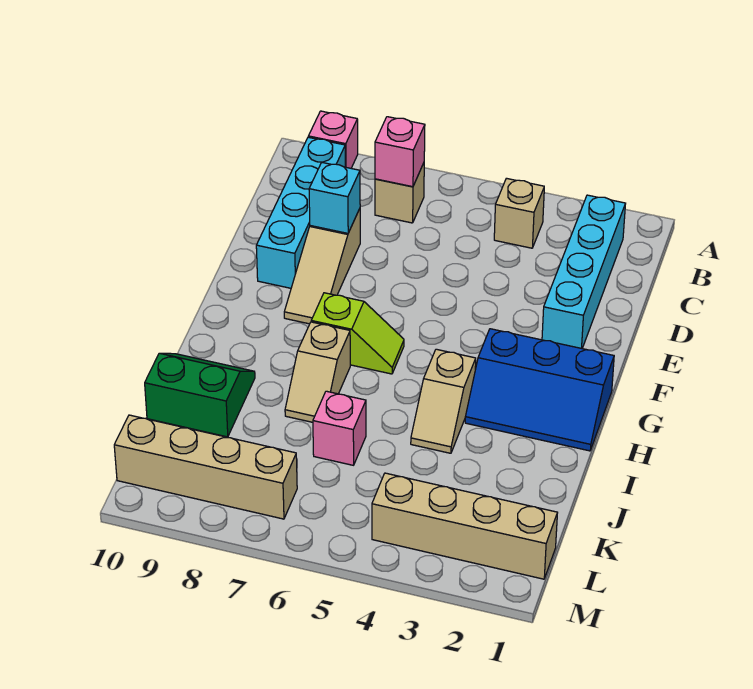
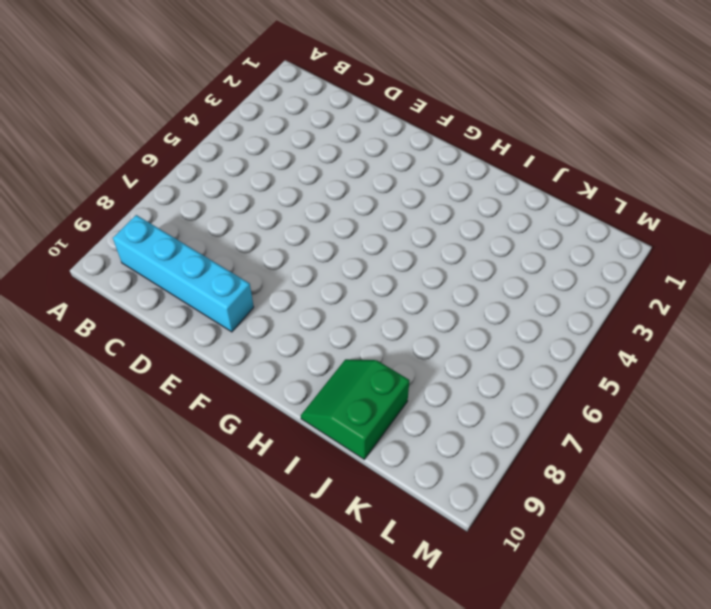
none -> pink brick A9 level 1
none -> cyan brick B2:E2 level 1
none -> tan brick B4 level 1

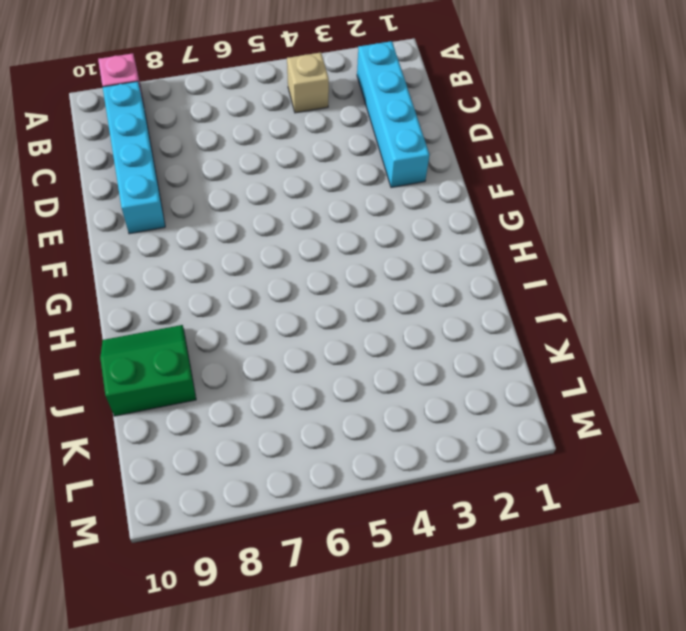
none -> tan brick B7 level 1
none -> tan slope D8:F8 level 1 top D
none -> blue slope G1:H3 level 1 top G

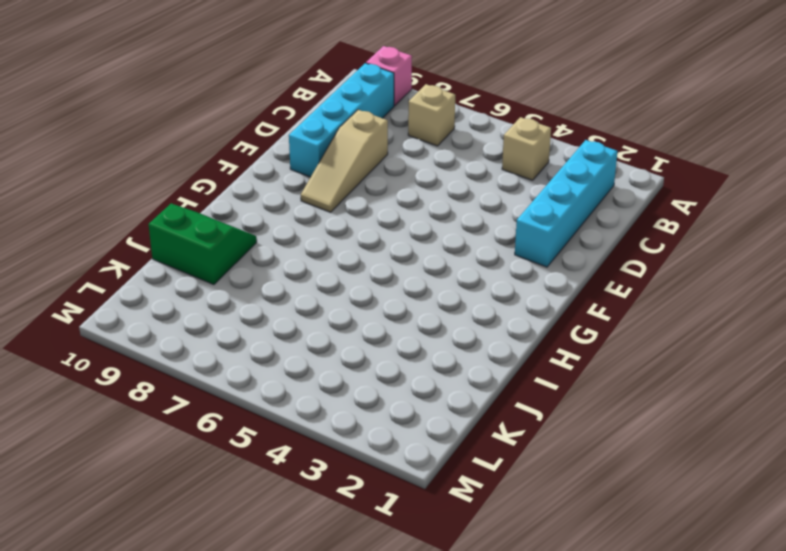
none -> blue slope G1:H3 level 1 top G
none -> lime slope G6:G7 level 1 top 7
none -> tan slope H4:I4 level 1 top H

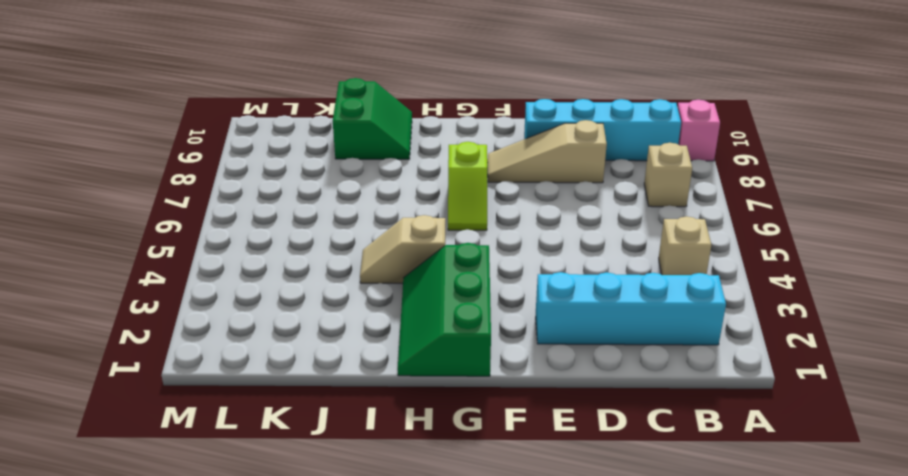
green slope G1:H3 level 1 top G -> blue slope G1:H3 level 1 top G
none -> tan slope H7:I7 level 1 top H
none -> pink brick J6 level 1
none -> tan brick L1:L4 level 1

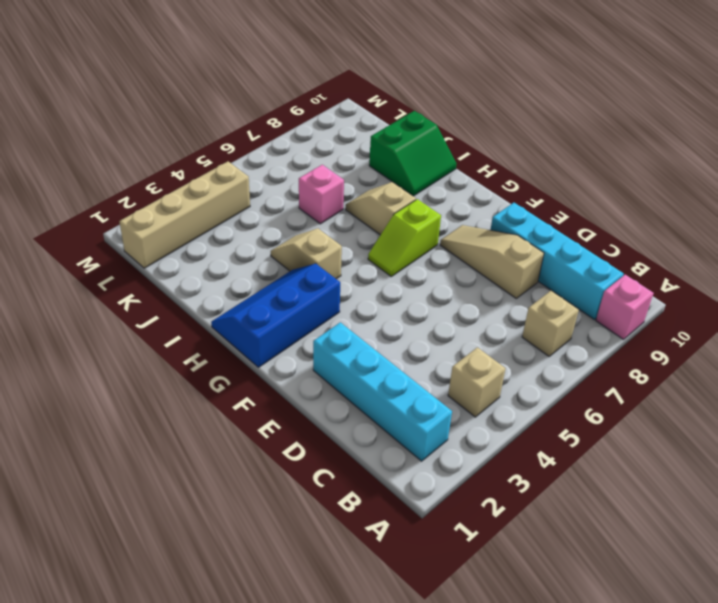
none -> tan brick L7:L10 level 1
none -> pink brick B7 level 2
none -> cyan brick D8 level 2

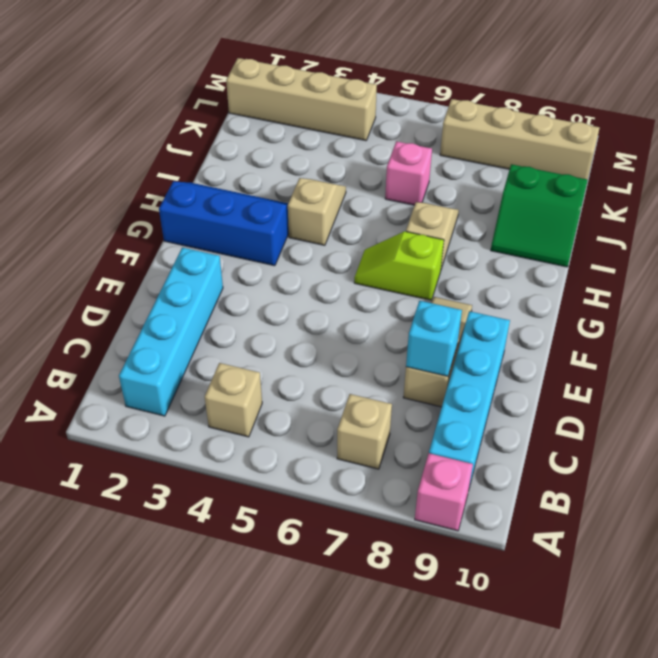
none -> pink brick B7 level 2

